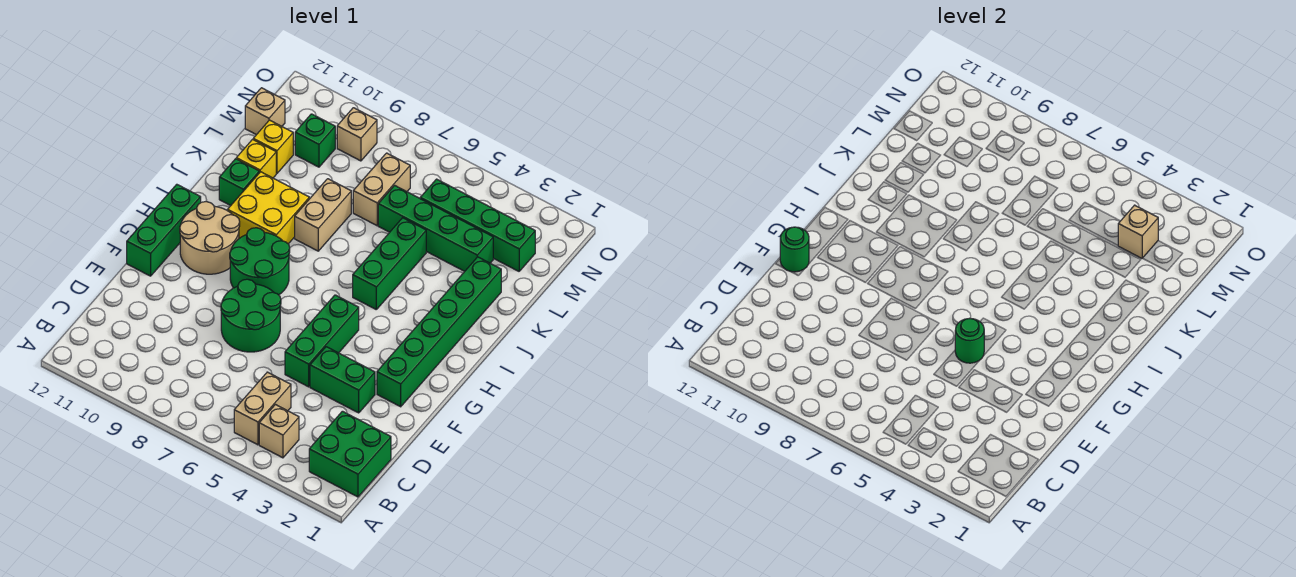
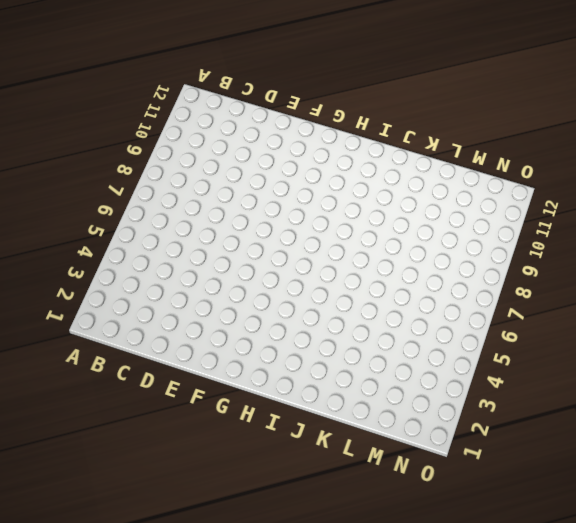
none -> green brick B1:C2 level 1
none -> tan brick B4 level 1
none -> tan brick B5:C5 level 1

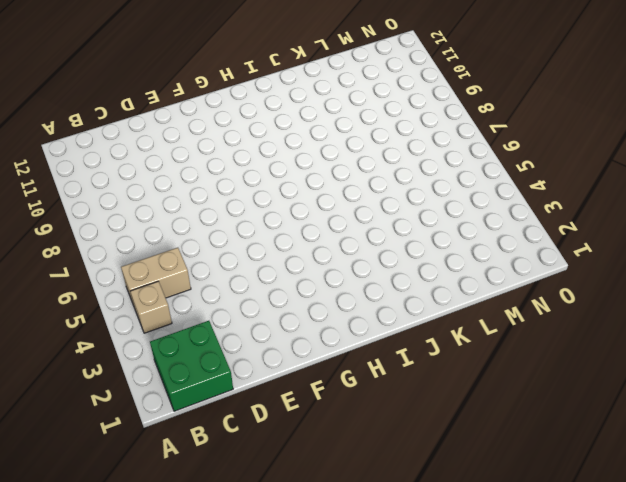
none -> green brick E3:E4 level 1
none -> green brick E5:G5 level 1
none -> green round brick E7:F8 level 1

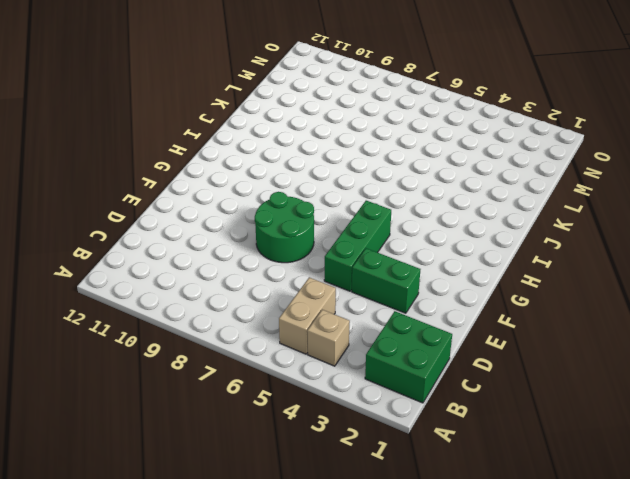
none -> green brick F2:K2 level 1
none -> green brick F12:H12 level 1
none -> green round brick G8:H9 level 1

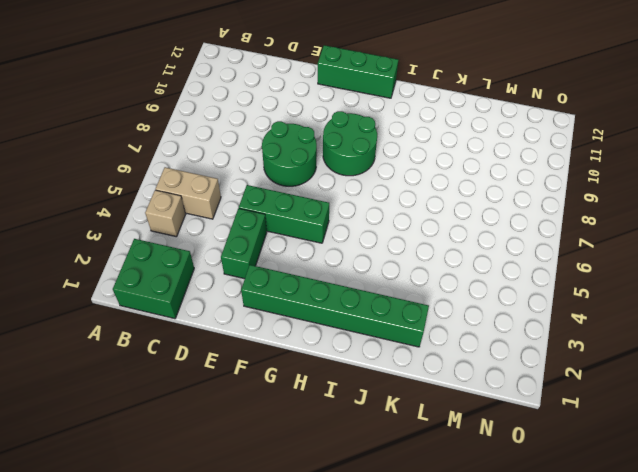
none -> tan round brick G10:H11 level 1
none -> green brick I5:K5 level 1
none -> yellow brick I9:J10 level 1

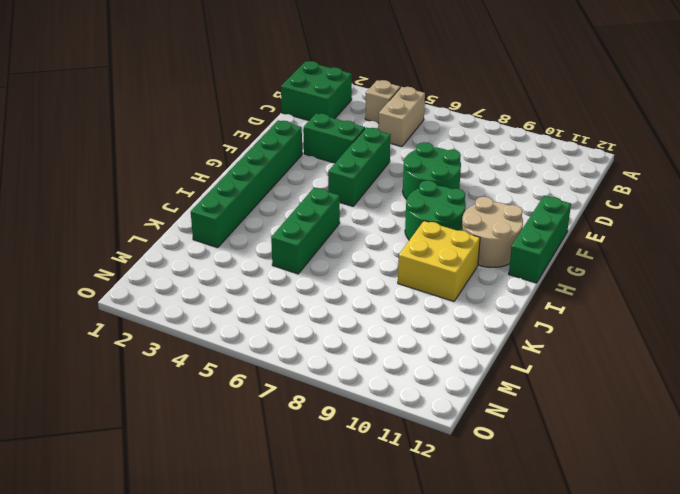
none -> tan brick J8:K8 level 1
none -> green brick J11 level 1
none -> yellow brick K11 level 1

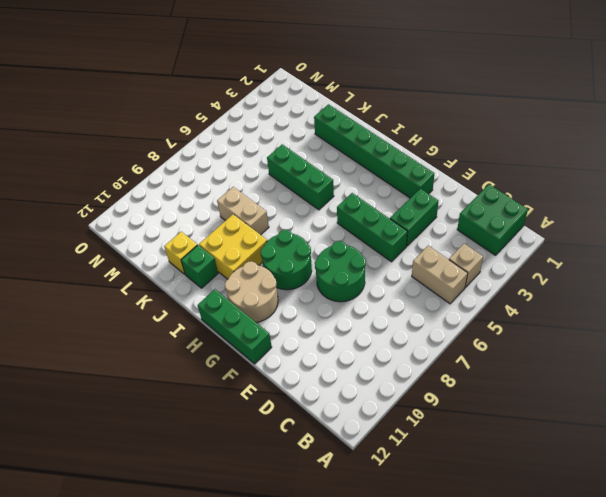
none -> green brick L3:L6 level 1
none -> tan brick L7:M7 level 1
none -> yellow brick L11 level 1

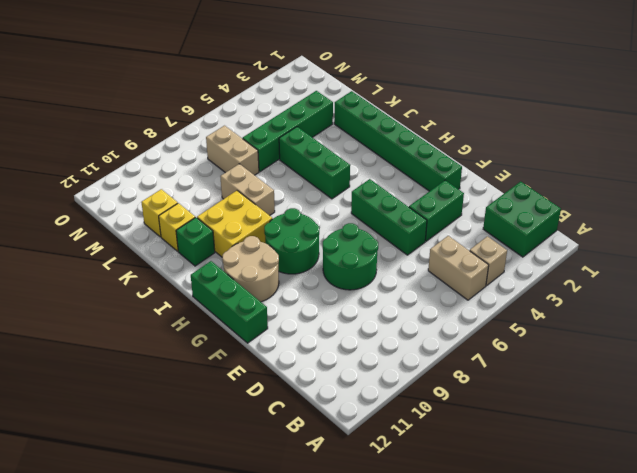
none -> green brick M2:M5 level 1
none -> green brick M10 level 1
none -> tan brick M12 level 1

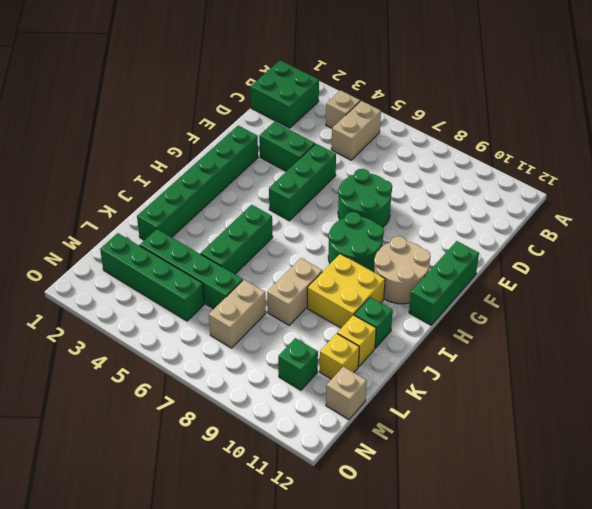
none -> tan brick N9 level 1
none -> green round brick F5 level 2
none -> green round brick F12 level 2

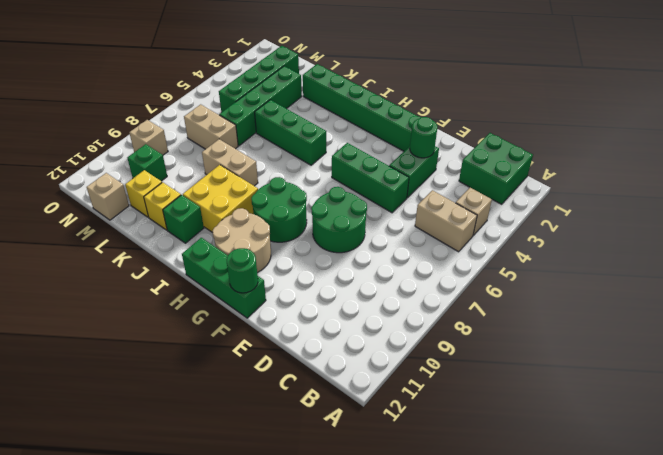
green round brick E3 level 2 -> green round brick F5 level 2
none -> tan brick M3 level 2

